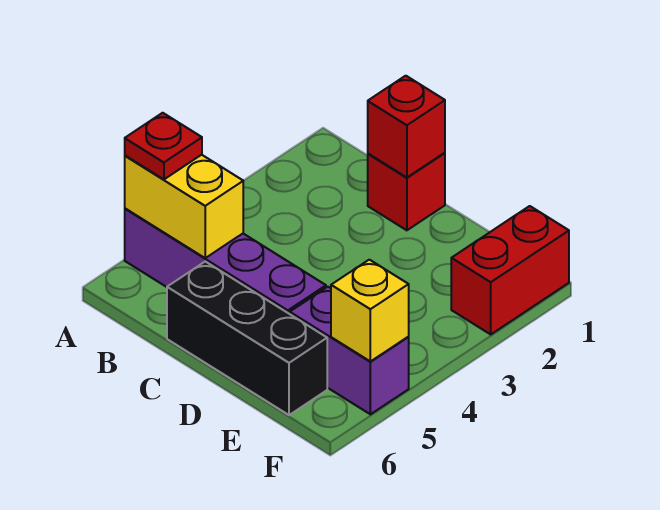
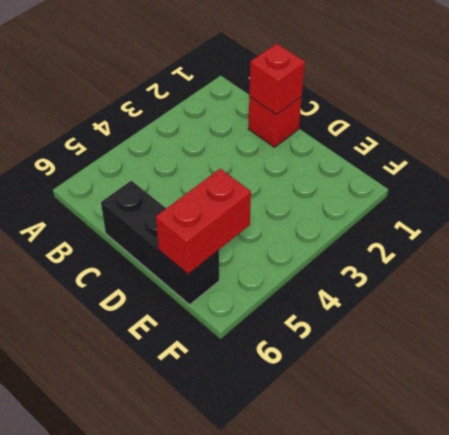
red brick E5:E6 level 2 -> red brick F1:F2 level 1
none -> purple brick A5:D5 level 1
none -> purple brick E5:F5 level 1

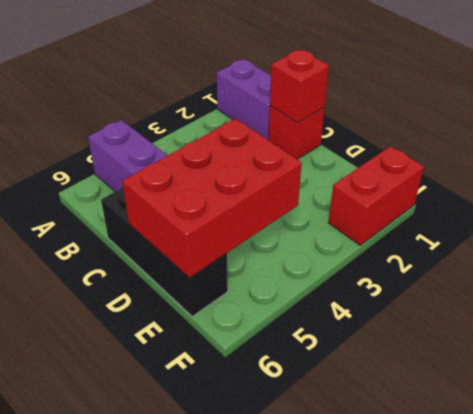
purple brick A1:B1 level 1 -> purple brick E5:F5 level 1
red brick D4:E6 level 2 -> none
none -> yellow brick A5:B5 level 2
none -> yellow brick F5 level 2

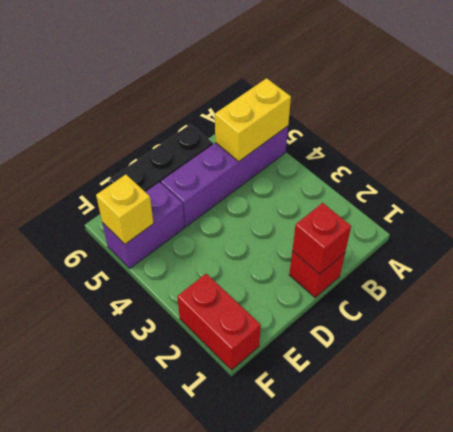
none -> red plate A5 level 3

